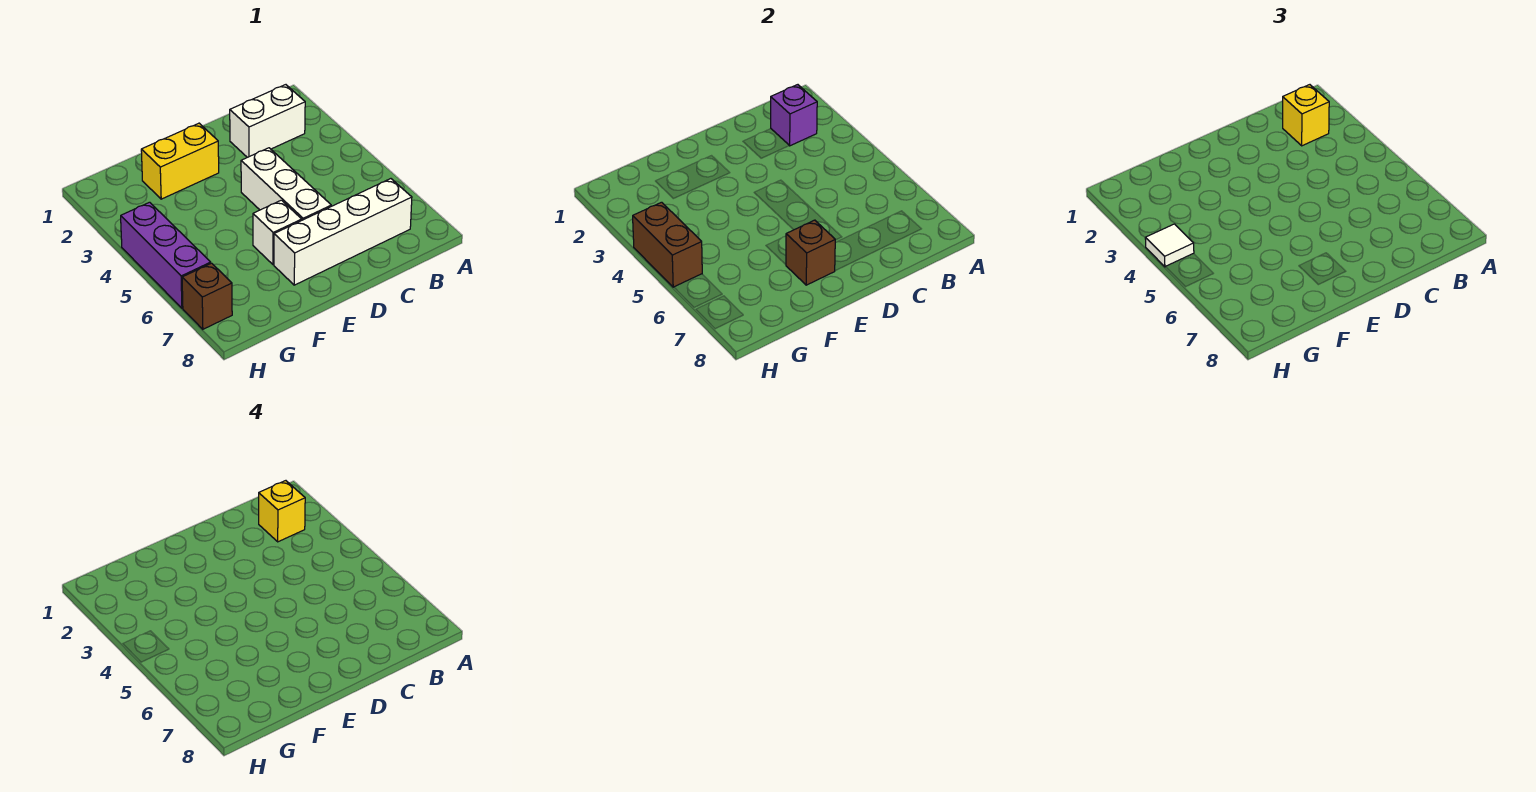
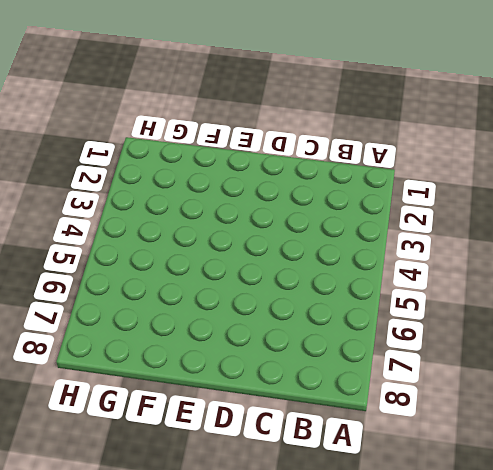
none -> white brick B2:C2 level 1
none -> white brick B7:E7 level 1
none -> white brick D4:D6 level 1

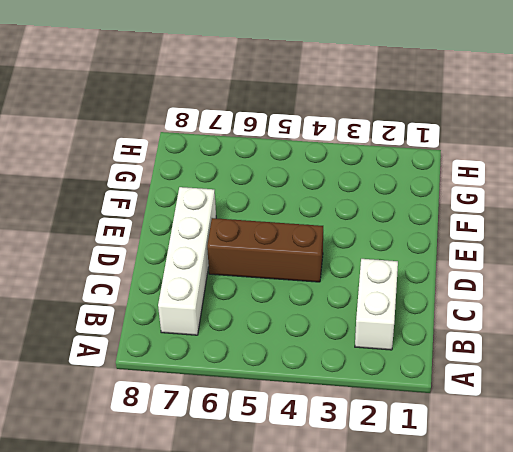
brown brick D4:D6 level 1 -> white brick D4:D6 level 1
none -> yellow brick E2:F2 level 1
none -> white brick E6 level 1
none -> purple brick H4:H6 level 1

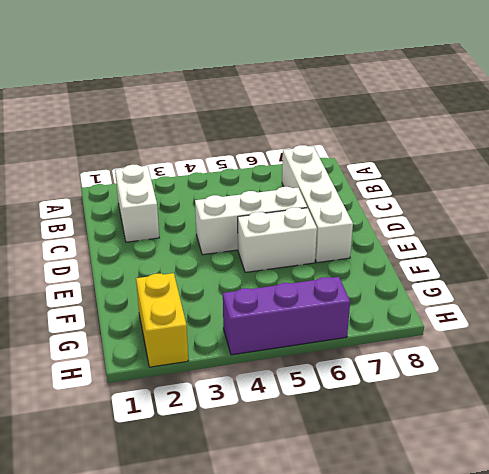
white brick E5:E6 level 1 -> white brick E6 level 1
yellow brick G2:H2 level 1 -> yellow brick E2:F2 level 1
none -> brown brick H7 level 1
none -> purple brick B2 level 2
none -> brown brick E7 level 2

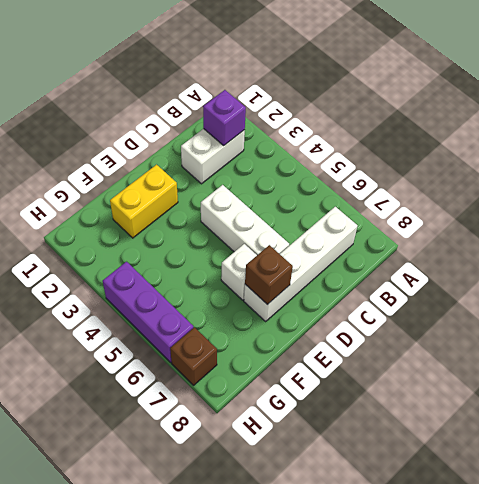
none -> brown brick H4:H5 level 2
none -> yellow brick B2 level 3
none -> white tile H4 level 3

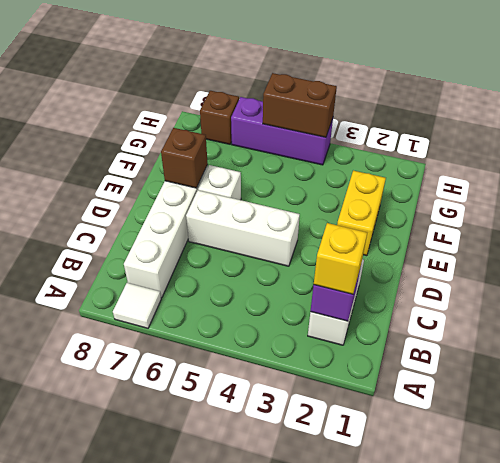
white tile A7 level 1 -> white tile H4 level 3
none -> yellow brick B2 level 4

